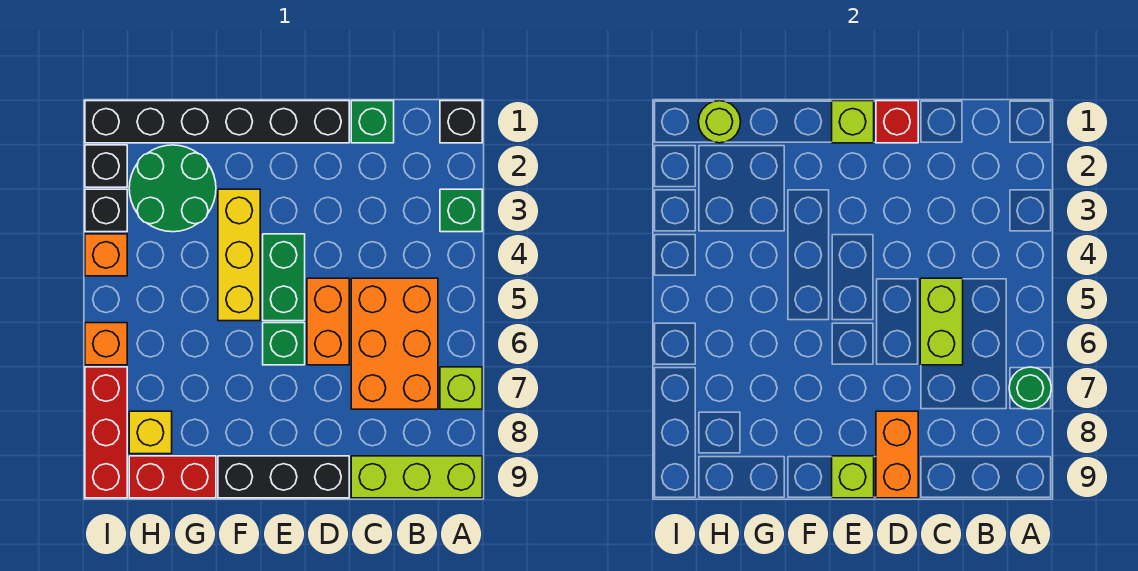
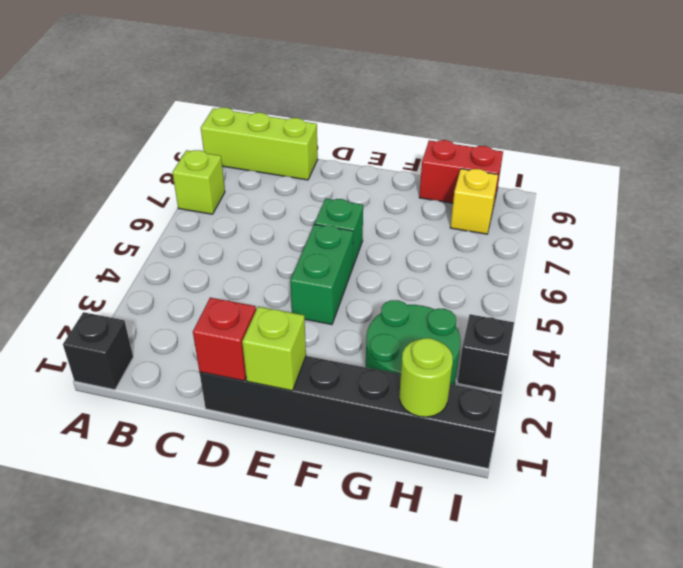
none -> green brick A3 level 1
none -> orange brick B5:C7 level 1
none -> green brick C1 level 1

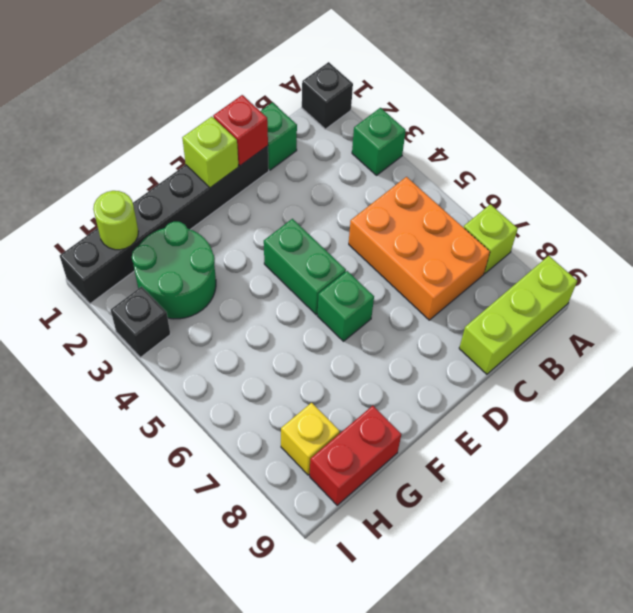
none -> orange brick D5:D6 level 1
none -> black brick D9:F9 level 1
none -> yellow brick F3:F5 level 1

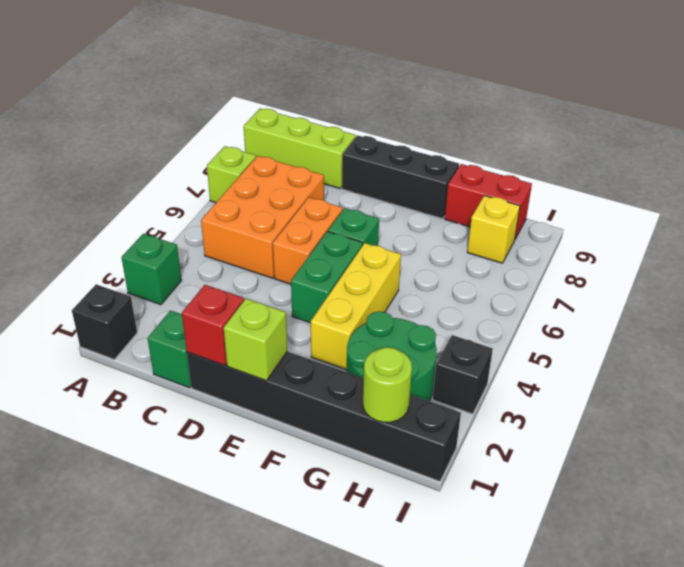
none -> black brick I2 level 1
none -> orange brick I4 level 1
none -> orange brick I6 level 1

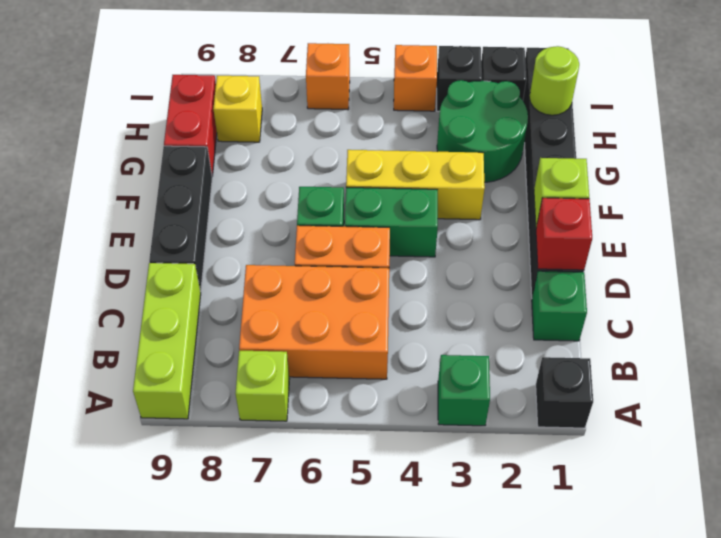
none -> red brick I7:I9 level 1
none -> green round brick A7 level 2
none -> lime brick C5:C6 level 2

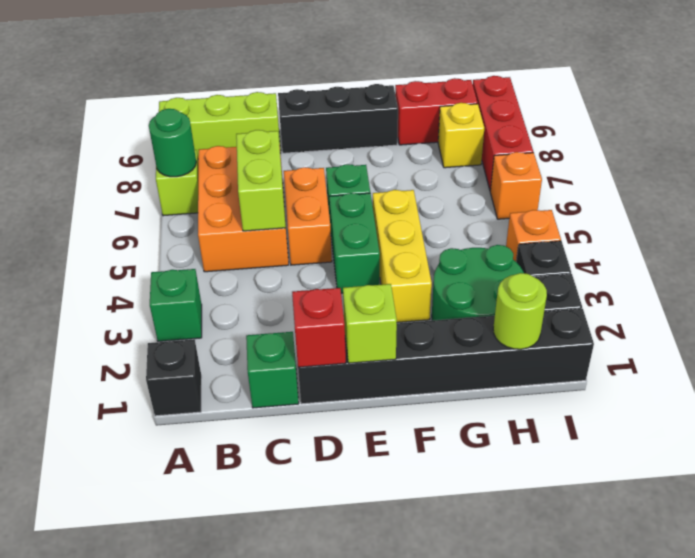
none -> orange brick D8:D9 level 2
none -> lime brick E9 level 2

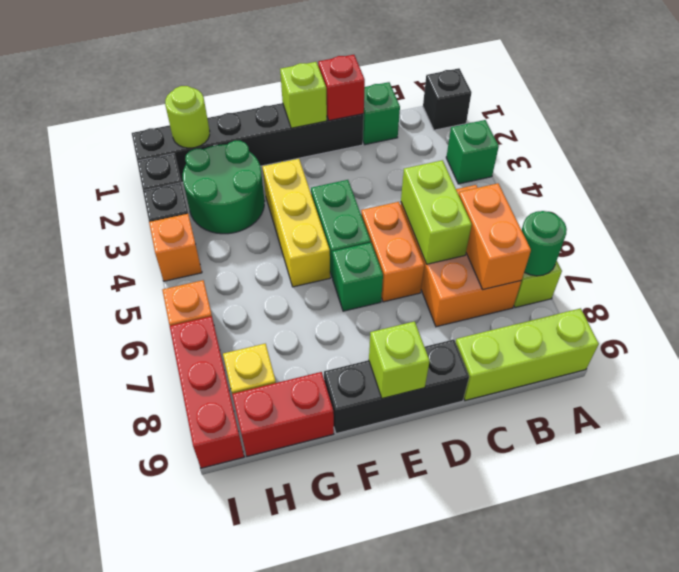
orange brick B6:B7 level 2 -> orange brick D8:D9 level 2

